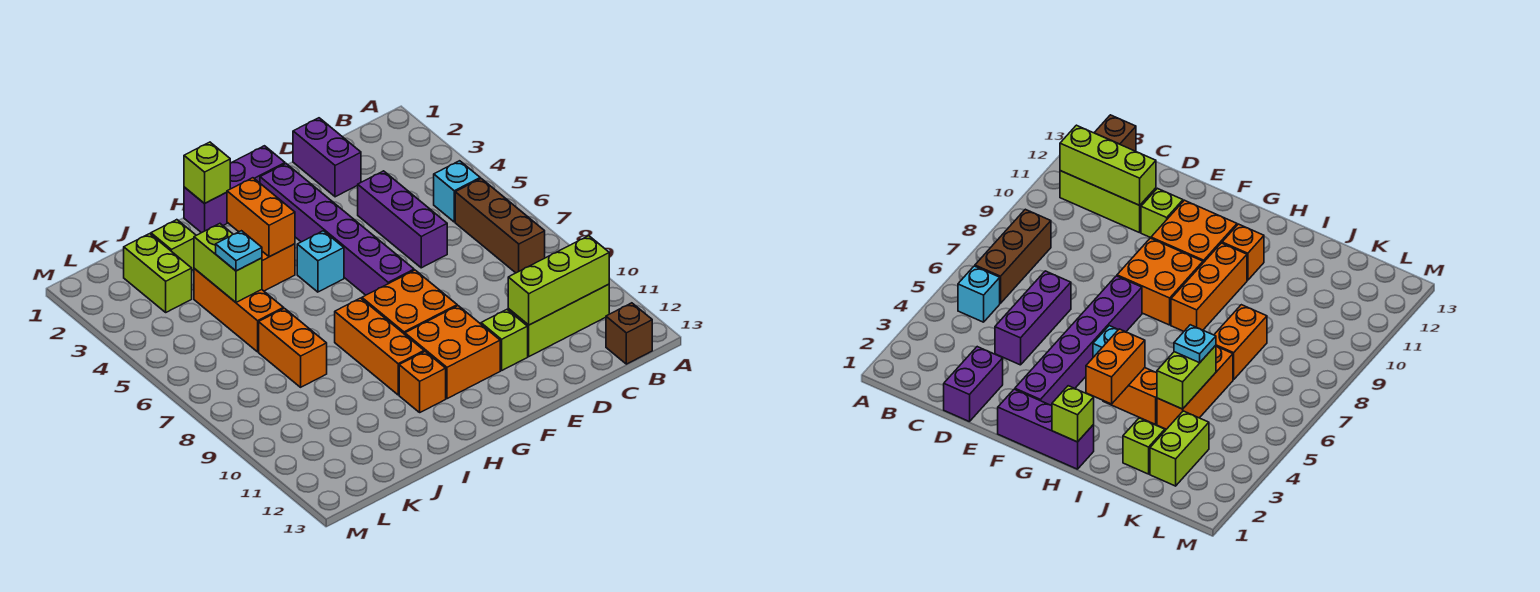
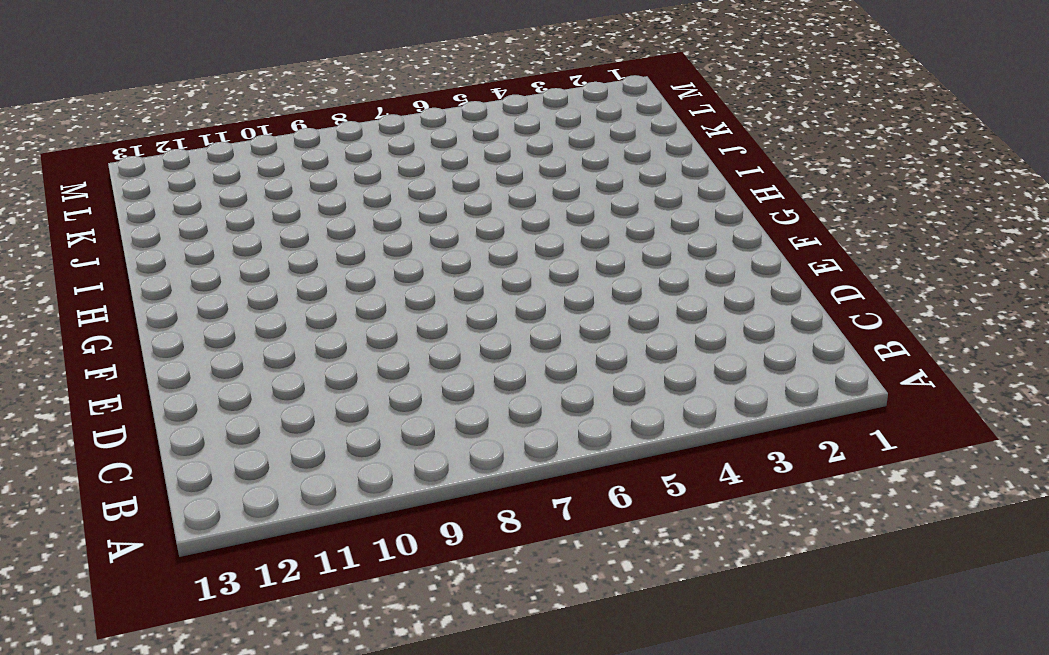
none -> cyan brick B5 level 1
none -> brown brick B6:B8 level 1
none -> lime brick B11:D11 level 1

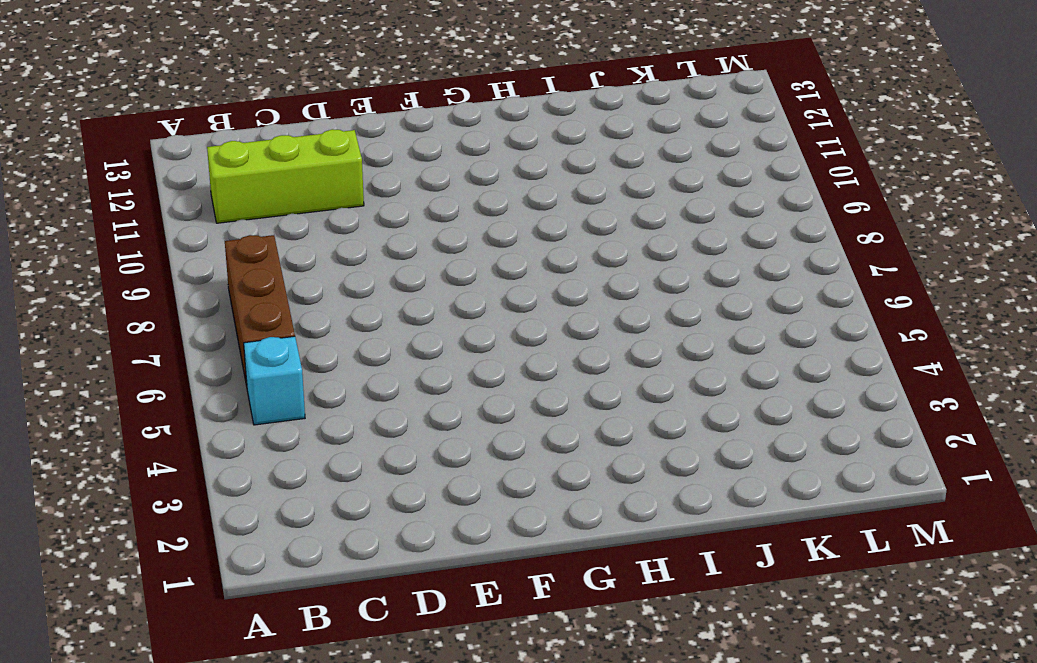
none -> brown brick B13 level 1
none -> purple brick D1:D2 level 1
none -> purple brick D4:D6 level 1

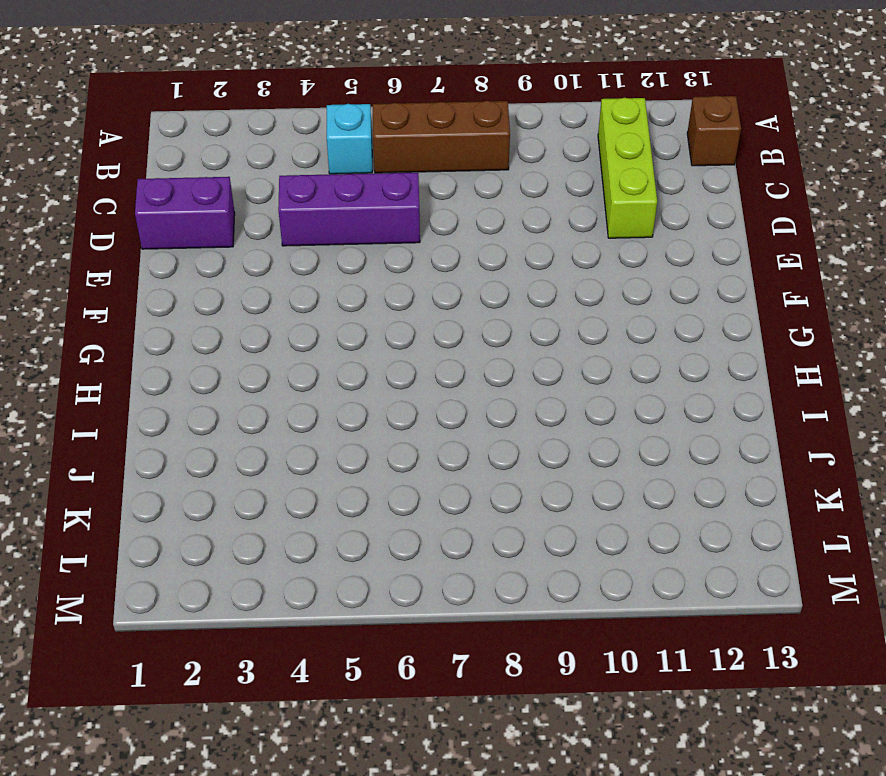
none -> lime brick E11 level 1
none -> purple brick F1:H1 level 1
none -> purple brick F2:F7 level 1

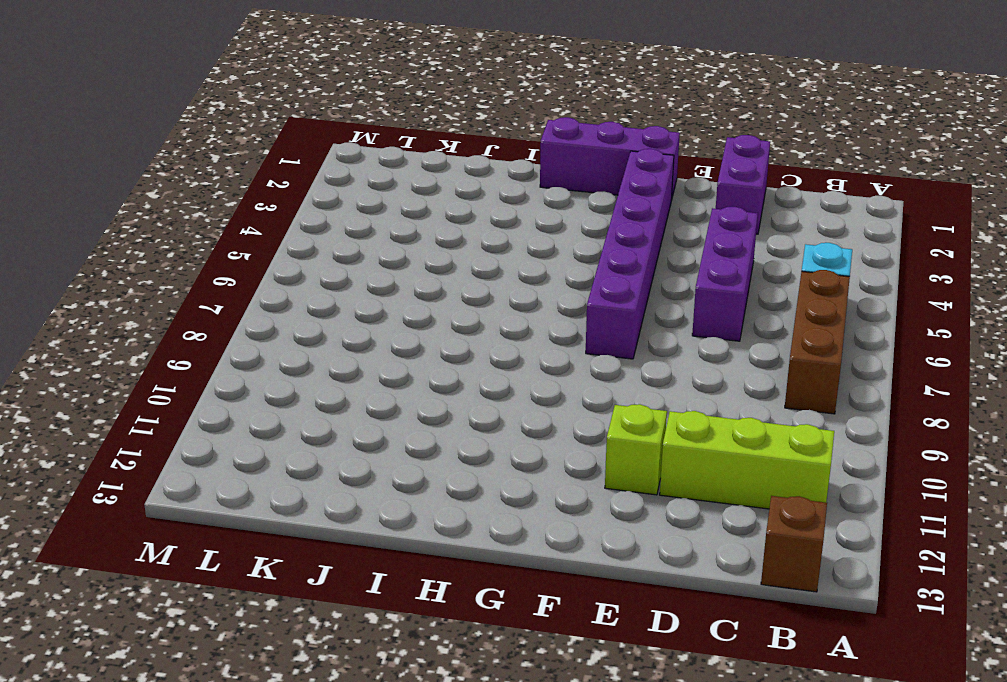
none -> orange brick F8:G9 level 1
none -> orange brick F10:G11 level 1
none -> cyan brick G5 level 1

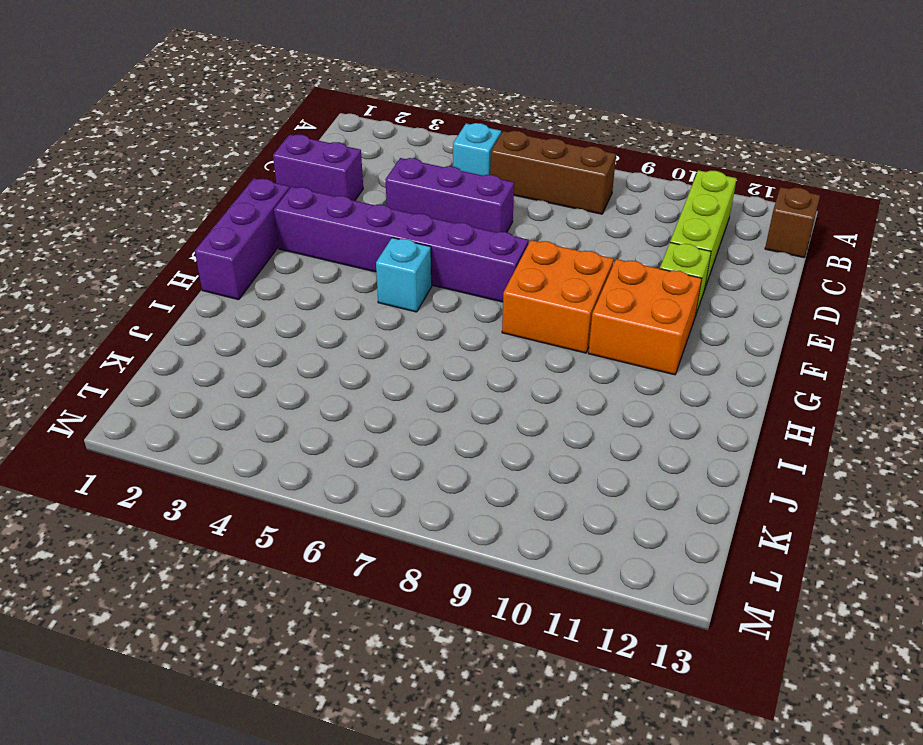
none -> orange brick H4:I4 level 1
none -> orange brick H8:H10 level 1
none -> orange brick H11 level 1

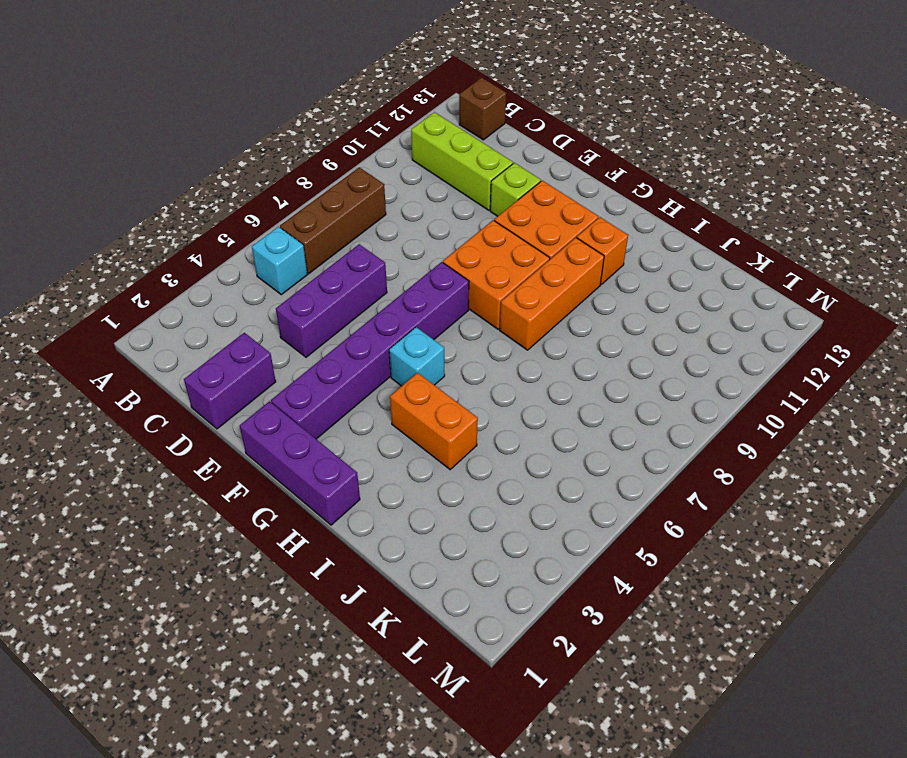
none -> lime brick J2 level 1
none -> orange brick J4:J6 level 1
none -> orange brick J7:J8 level 1

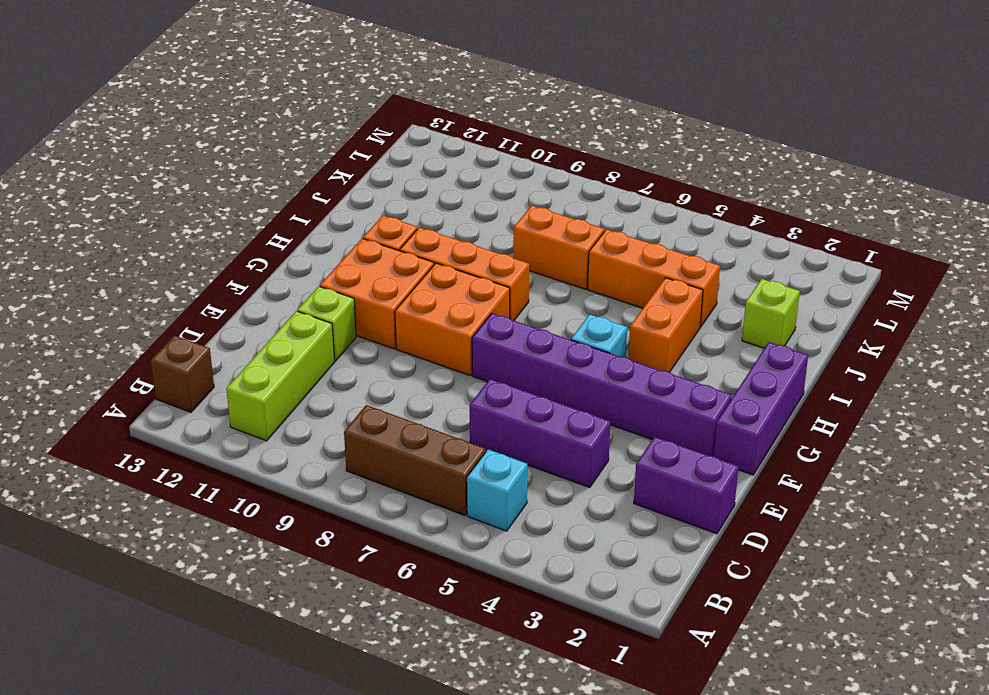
none -> lime brick K2:K3 level 1
none -> lime brick B11:D11 level 2
none -> lime brick H1 level 2

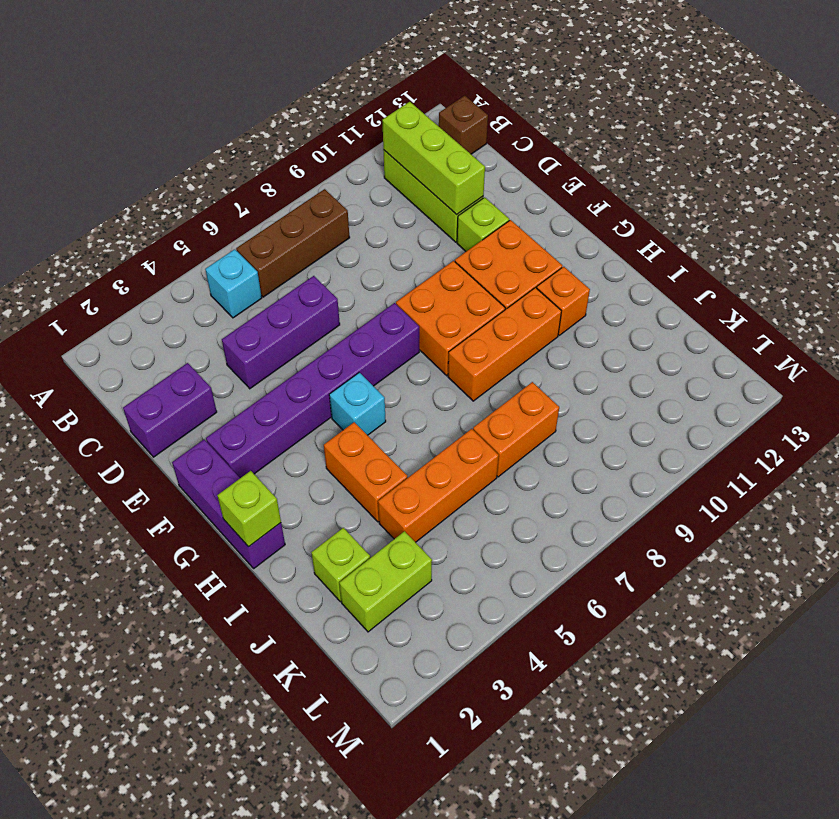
none -> orange brick H3:H4 level 2
none -> lime brick J4:J5 level 2
none -> cyan plate J5 level 3

